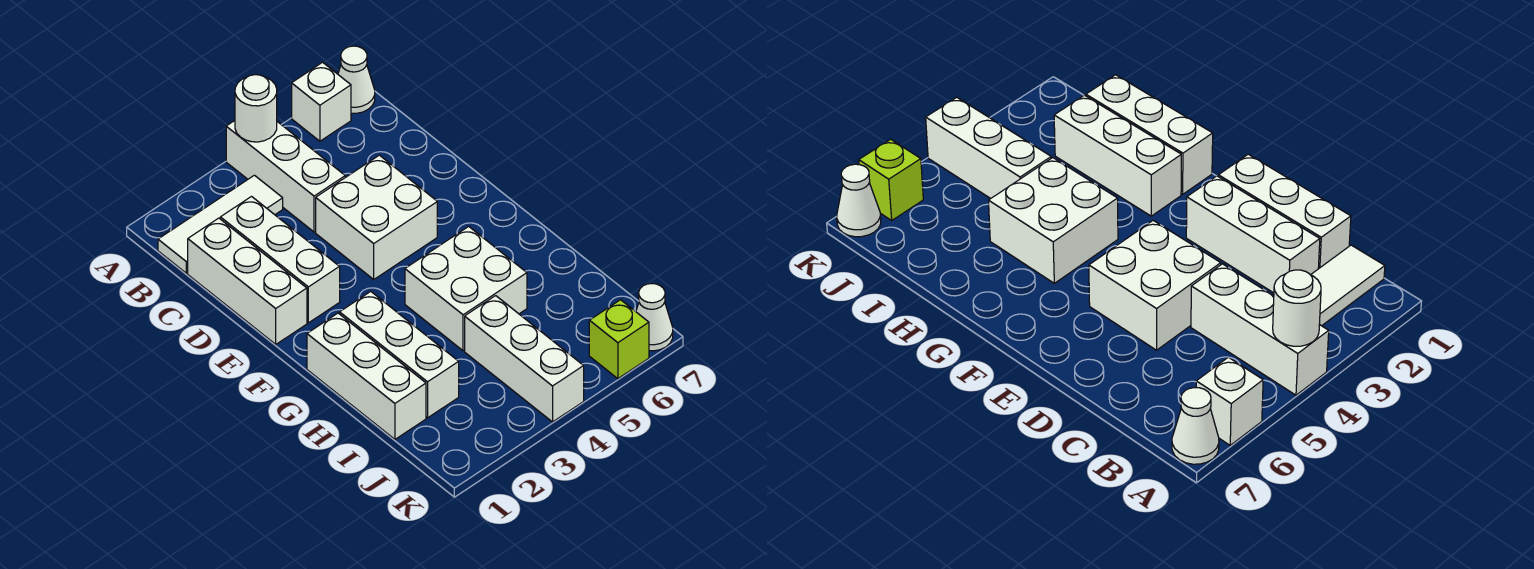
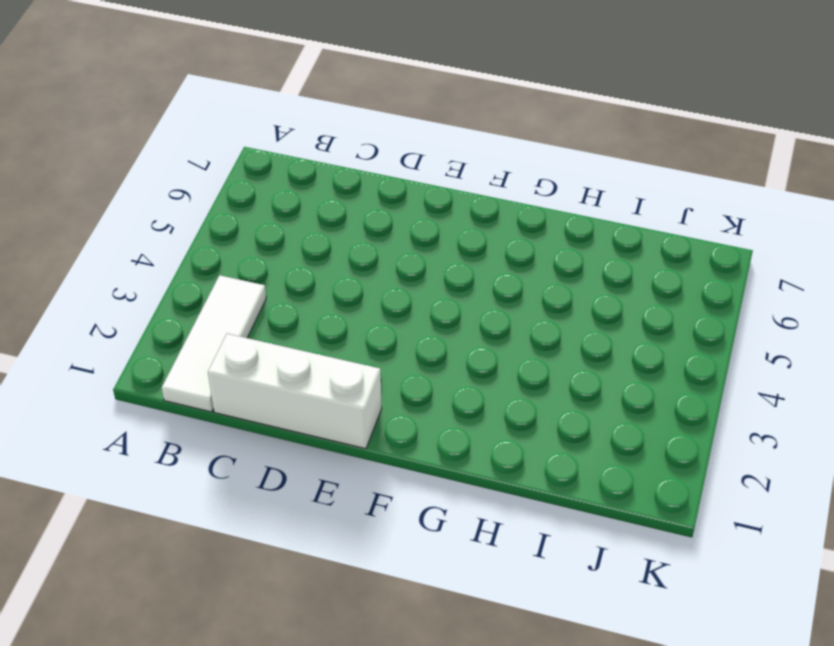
none -> white brick A4:C4 level 1
none -> white brick A6 level 1
none -> white cone A7 level 1

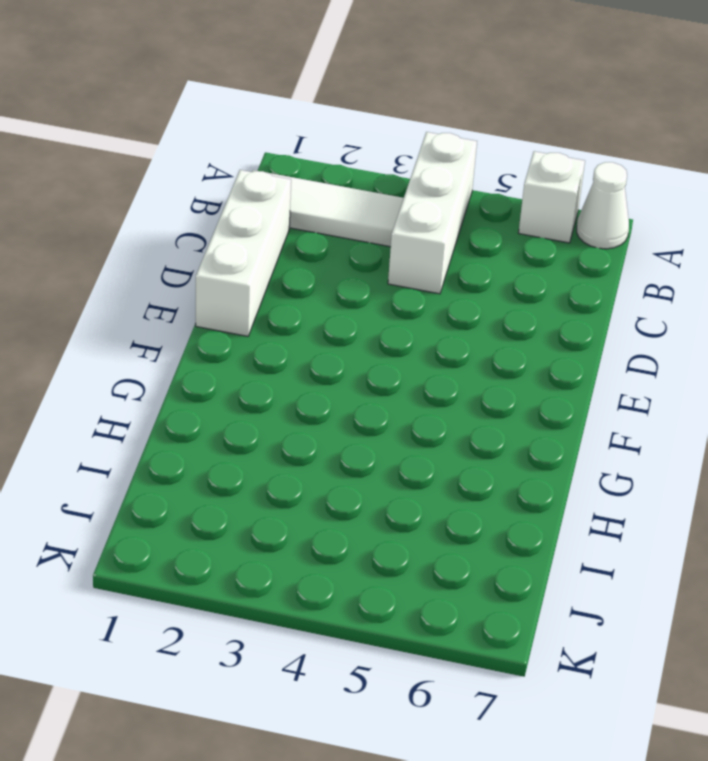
none -> white brick C2:E2 level 1
none -> white brick D4:E5 level 1
none -> white brick G1:I1 level 1

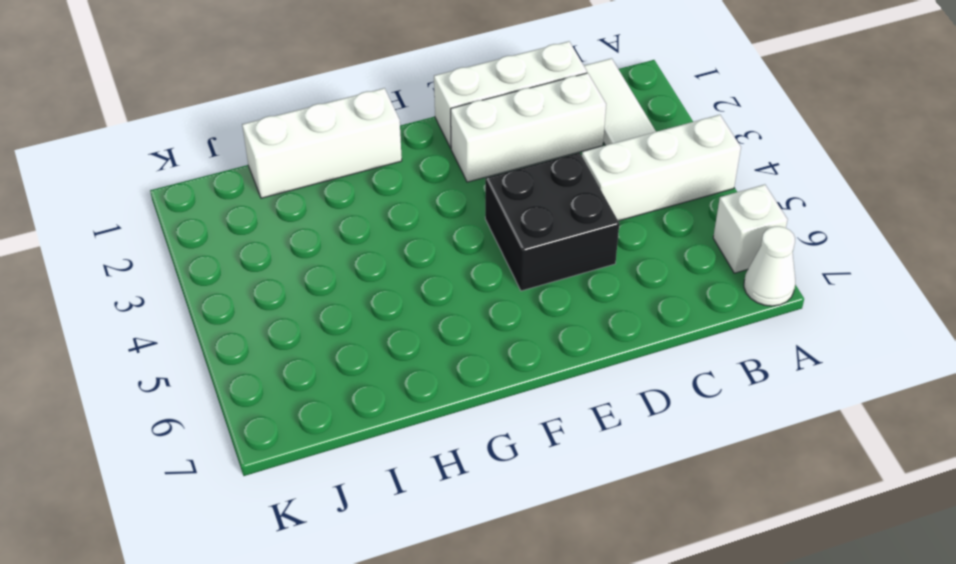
black brick D4:E5 level 1 -> white brick D4:E5 level 1
none -> white brick G2:I2 level 1
none -> white brick G4:H5 level 1
none -> white brick I4:K4 level 1

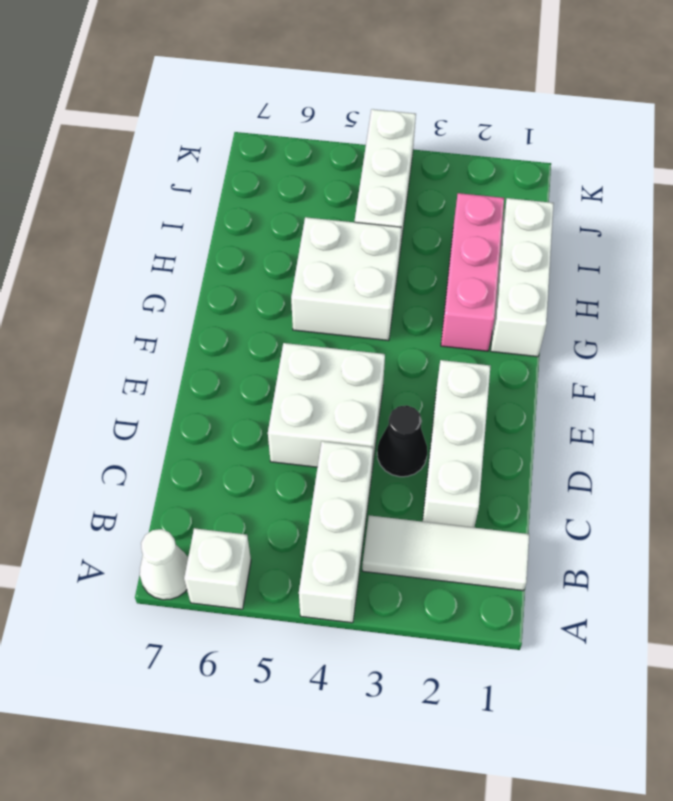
black cone D3 level 1 -> none
pink brick G2:I2 level 1 -> white brick G2:I2 level 1
none -> white brick C1:E1 level 1
none -> lime brick K6 level 1
none -> white cone K7 level 1

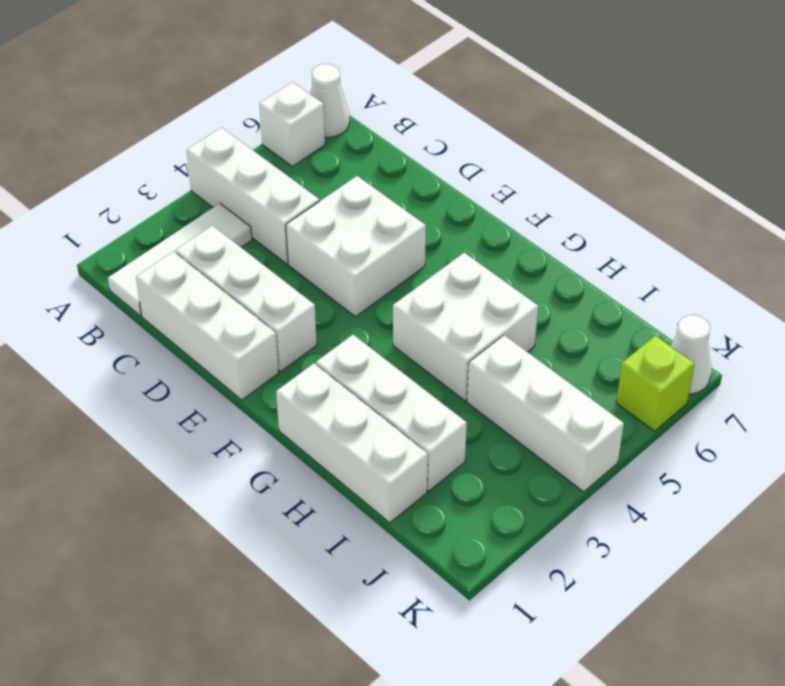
none -> white round brick A4 level 2

